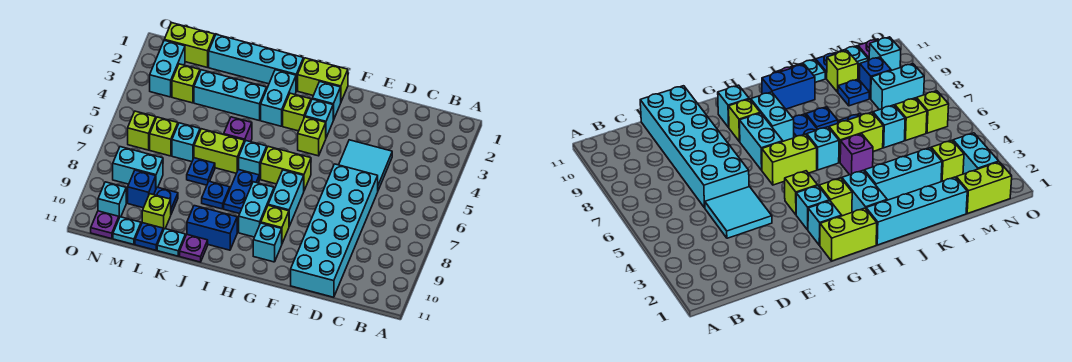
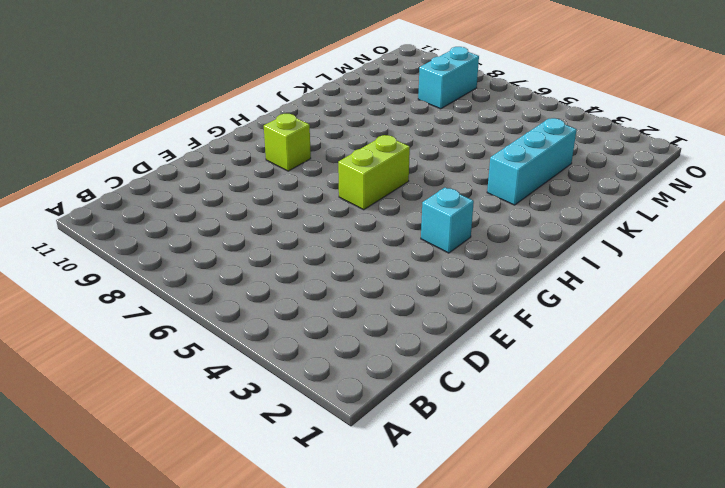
none -> cyan tile D4:E5 level 1
none -> cyan brick D6:E11 level 1
none -> lime brick G1:H1 level 1
none -> cyan brick G2 level 1

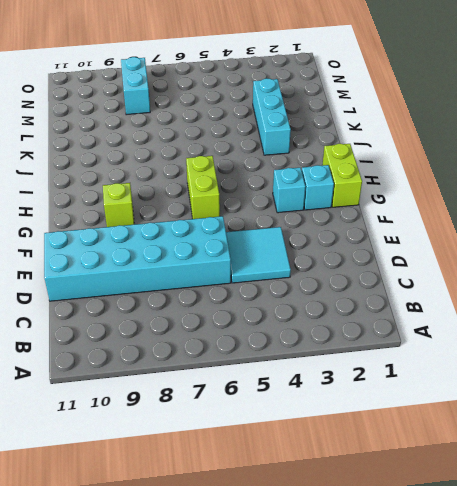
none -> lime brick G4 level 1
none -> cyan brick G7:G8 level 1
none -> cyan brick G10 level 1
none -> lime brick H3 level 1

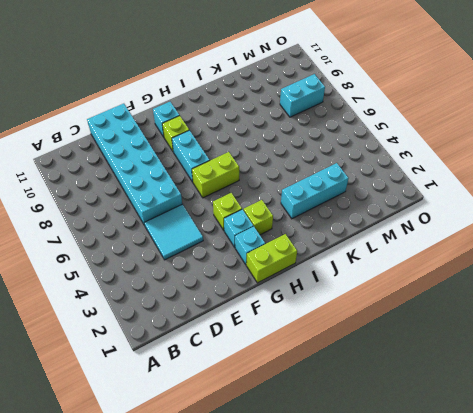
none -> cyan brick H8:H9 level 1
none -> cyan brick I1:L1 level 1
none -> cyan brick I2:I3 level 1
none -> cyan brick I6 level 1

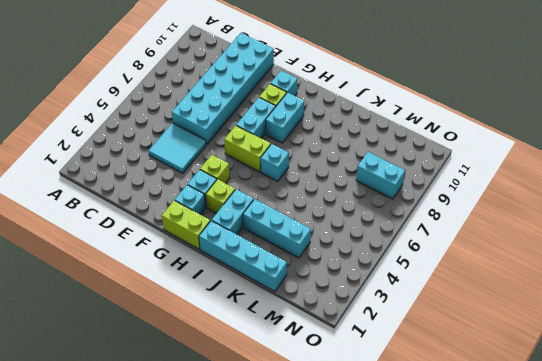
none -> blue plate I7:I8 level 1
none -> blue brick I10:J10 level 1
none -> purple brick J5 level 1
none -> lime brick J6:K6 level 1

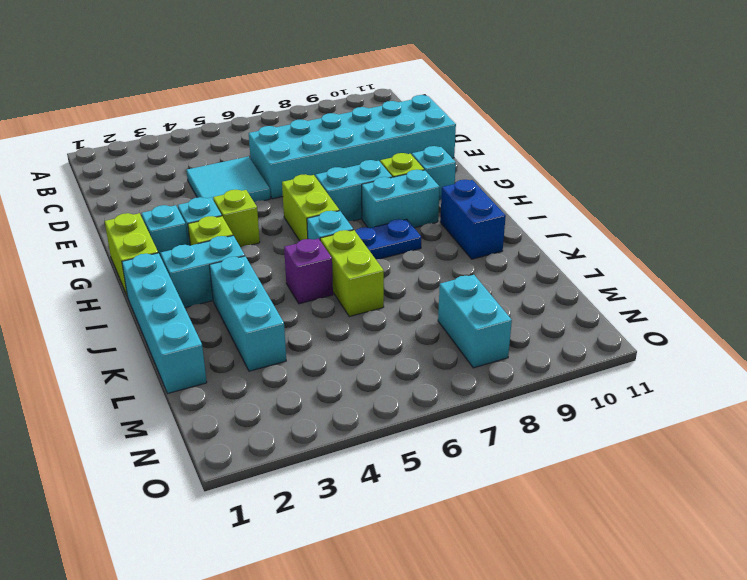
none -> blue plate J8 level 1
none -> purple plate J11 level 1
none -> blue plate K7 level 1
none -> cyan plate K11 level 1

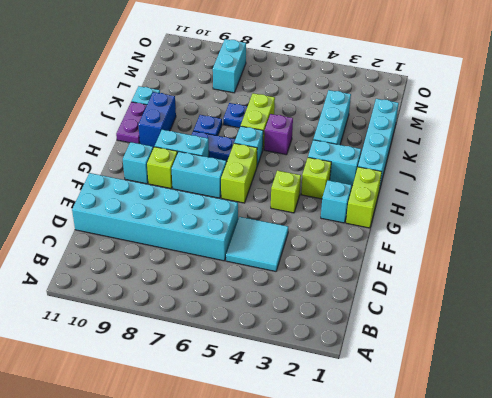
purple plate I11:J11 level 1 -> purple plate J11 level 1
none -> cyan brick G3 level 1
none -> cyan brick L6 level 1
none -> blue plate L9 level 1
none -> lime brick L10 level 1

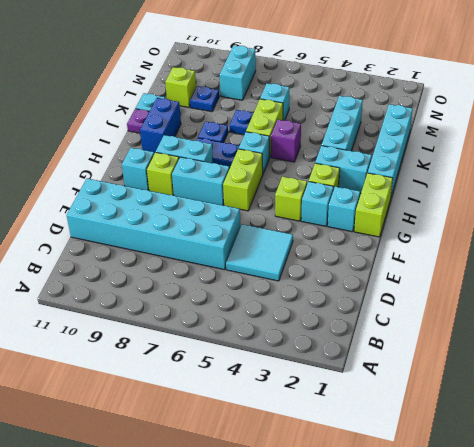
none -> blue plate L11 level 1
none -> lime brick M1:N1 level 1
none -> lime brick M3 level 1
none -> lime brick M6 level 1

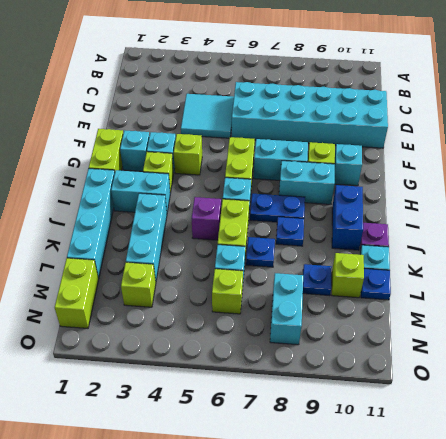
none -> blue brick M9 level 1
none -> cyan plate M11 level 1
none -> cyan brick N2:N3 level 1
none -> lime brick N6 level 1

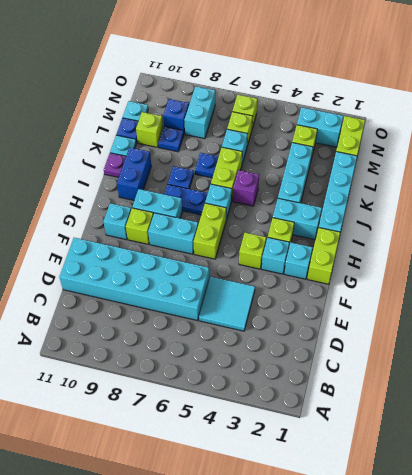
none -> cyan brick N10 level 1
none -> purple plate N11 level 1

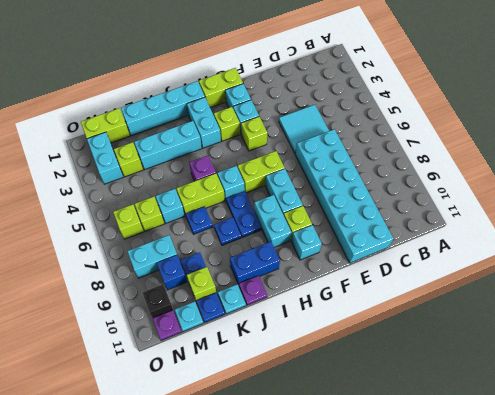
black brick N10 level 1 -> cyan brick N10 level 1

